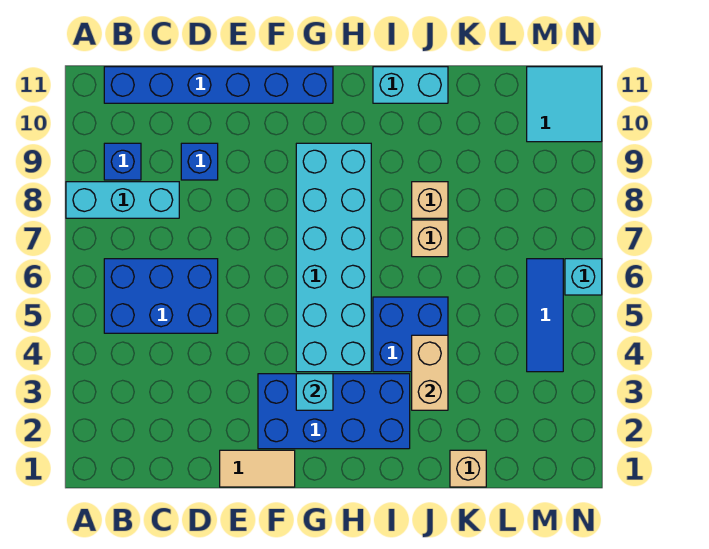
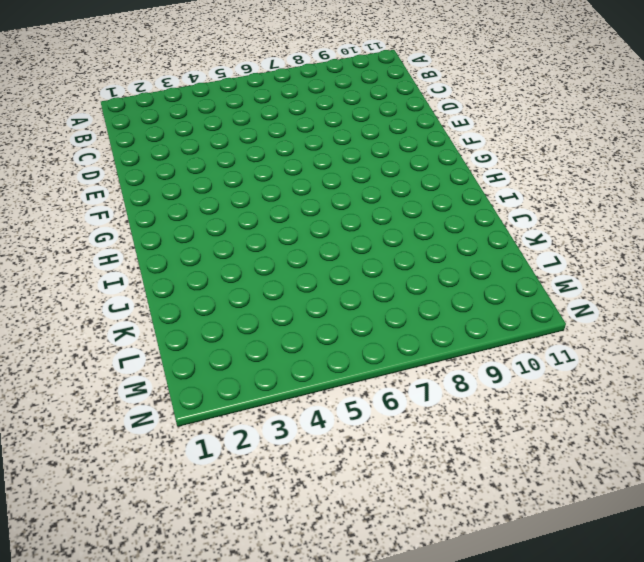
none -> cyan brick A8:C8 level 1
none -> blue brick B5:D6 level 1
none -> blue brick B9 level 1

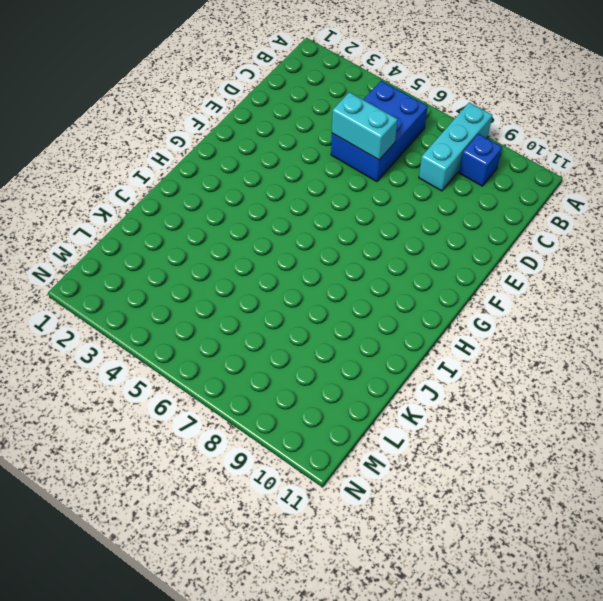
cyan brick D5:D6 level 2 -> cyan brick I11:J11 level 1
none -> blue brick B11:G11 level 1
none -> blue brick D9 level 1
none -> tan tile E1:F1 level 1

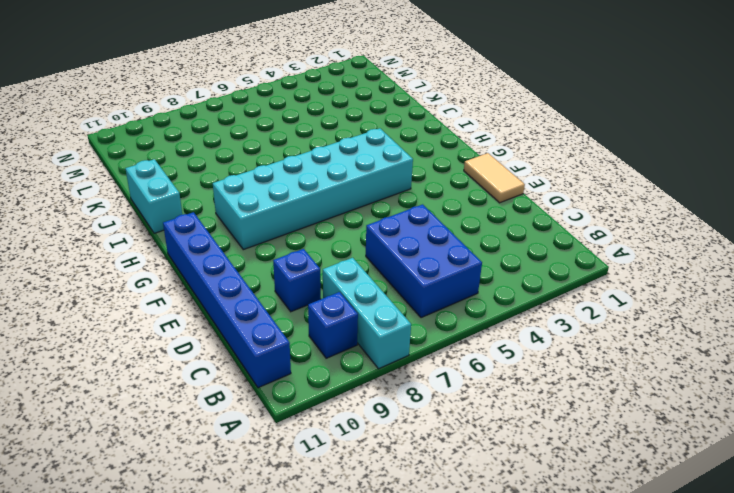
none -> blue brick F2:I3 level 1
none -> blue brick I4:J5 level 1
none -> tan brick J7 level 1

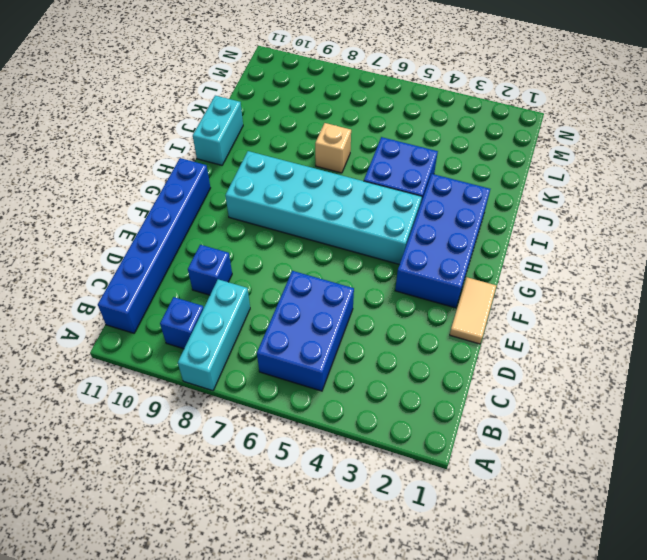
none -> tan brick J8 level 1
none -> tan brick K1 level 1
none -> blue tile M4:M6 level 1

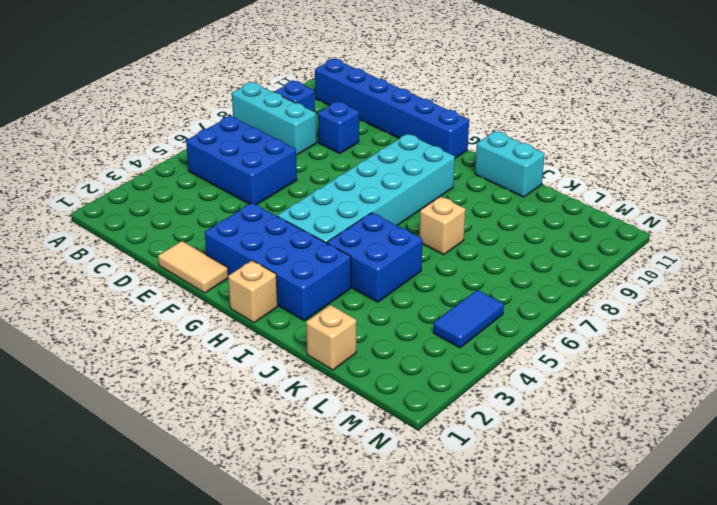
tan brick H1 level 1 -> tan brick J8 level 1
blue tile M4:M5 level 1 -> blue tile M4:M6 level 1
none -> cyan tile M10:N11 level 1
none -> cyan brick N6 level 1
none -> cyan brick G3 level 2

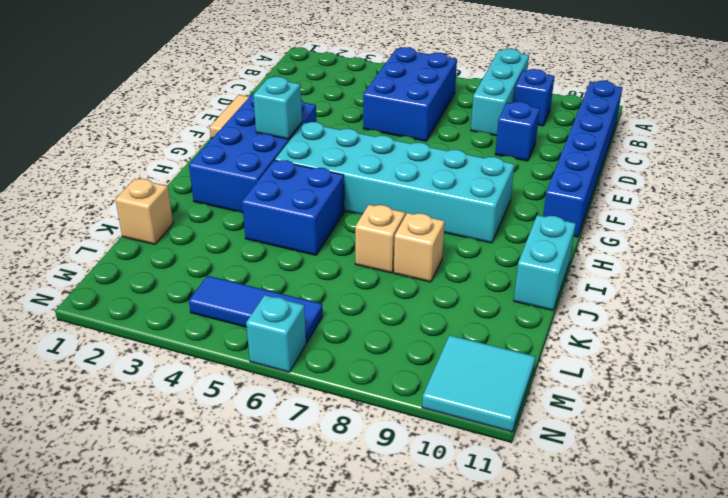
none -> tan brick J3:J4 level 2

